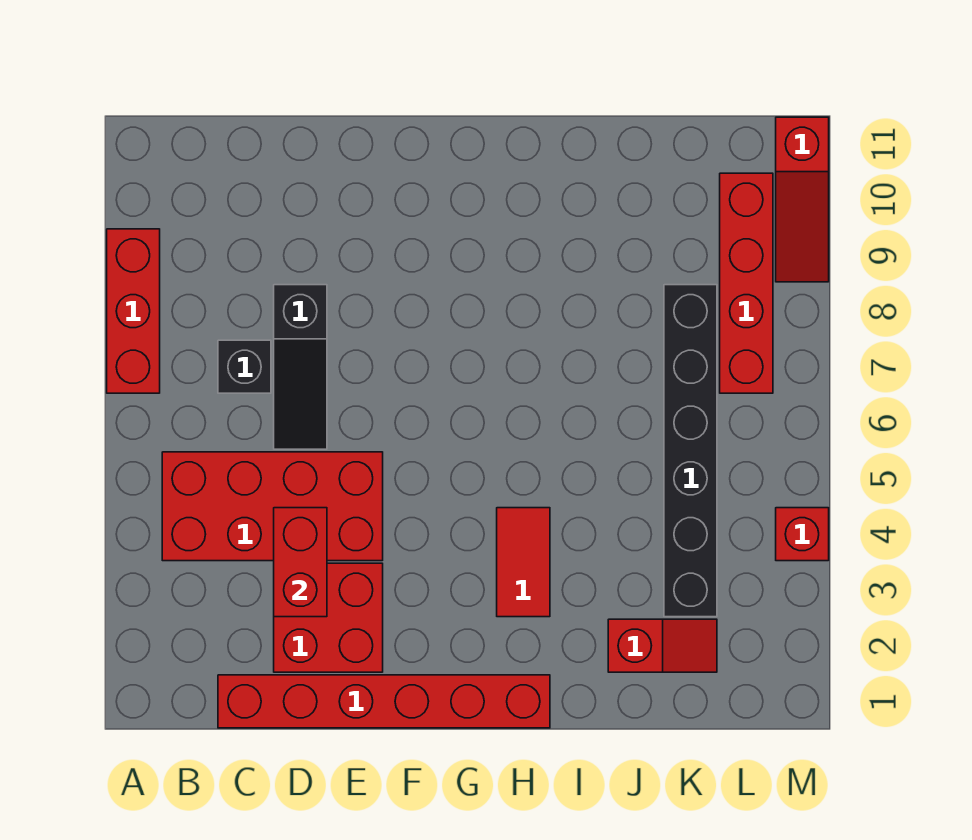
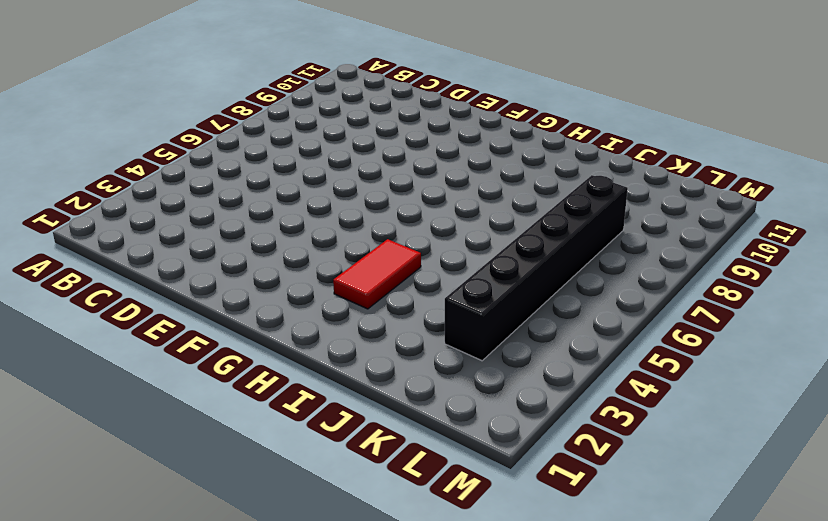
none -> red brick A7:A9 level 1
none -> red brick B4:E5 level 1
none -> red brick C1:H1 level 1

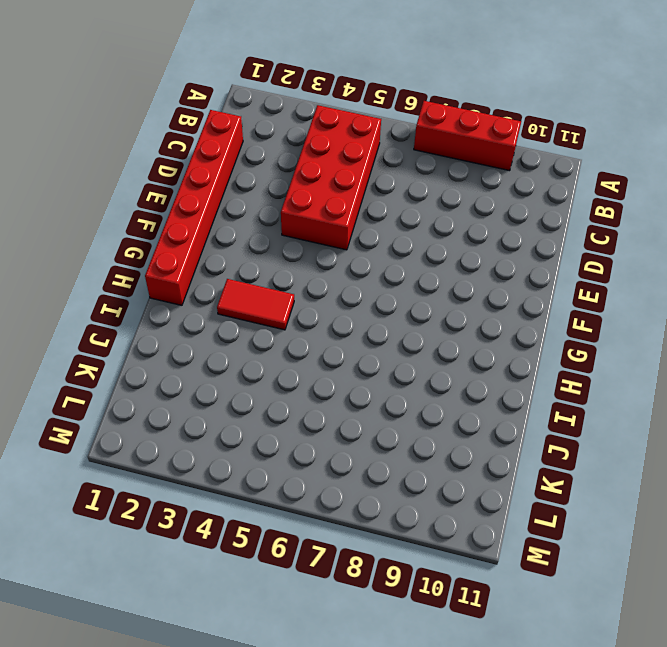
none -> black brick C7 level 1
none -> red brick D2:E3 level 1
none -> black slope D6:D8 level 1 top 8

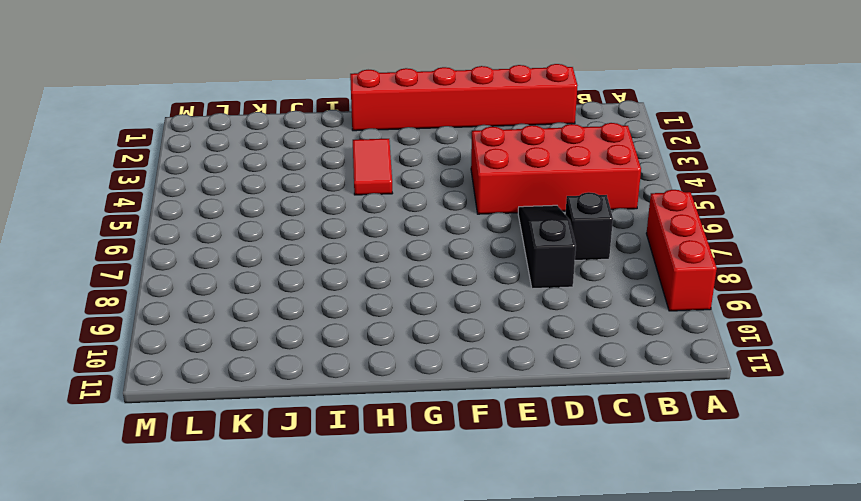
none -> red brick D2:E3 level 1
none -> red slope J2:K2 level 1 top J
none -> black brick K3:K8 level 1

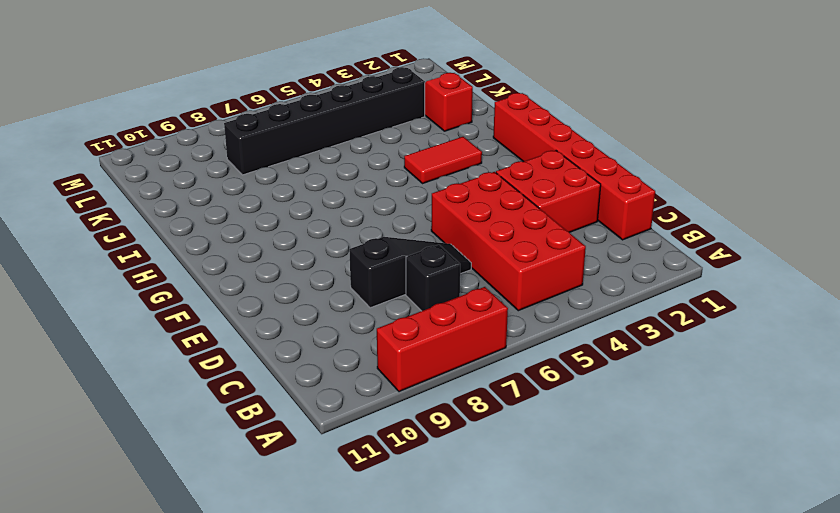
none -> red brick L7:L10 level 1
none -> red brick M4 level 1
none -> red slope M9:M11 level 1 top 11

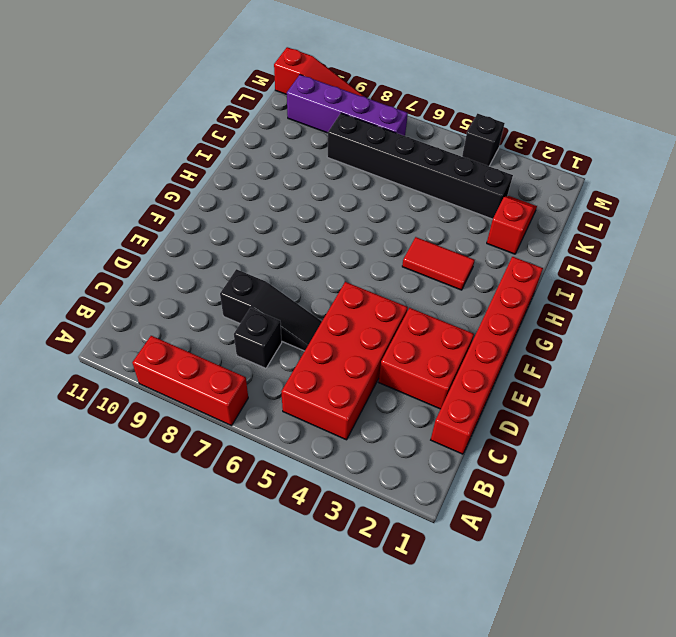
purple brick L7:L10 level 1 -> red brick L7:L10 level 1
black brick M4 level 1 -> red brick M4 level 1
none -> red brick D3:D4 level 2

